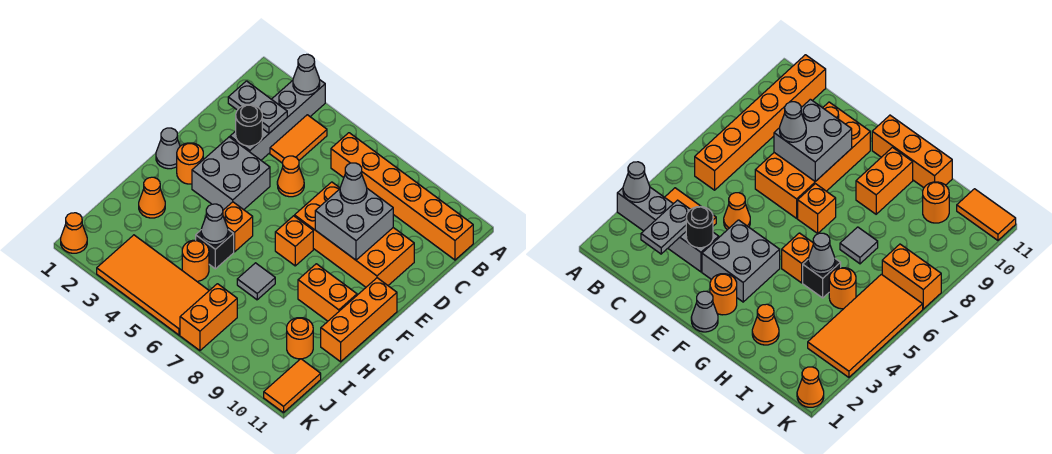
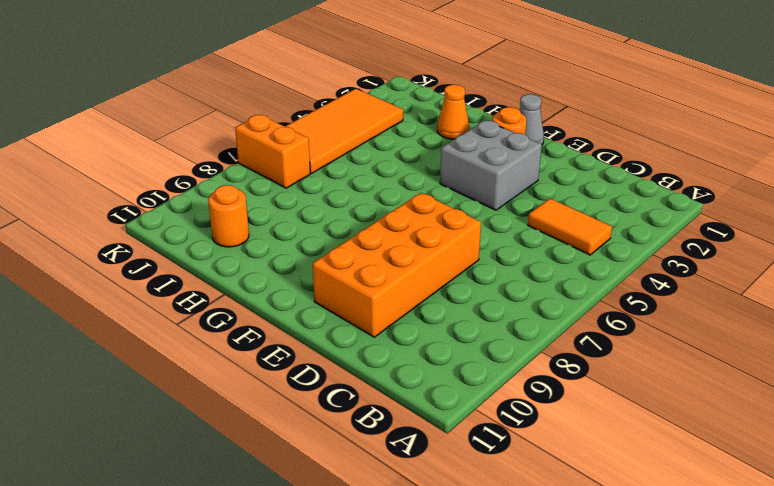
none -> grey brick A3:D3 level 1
none -> orange brick B6:B11 level 1
none -> orange cone D5 level 1

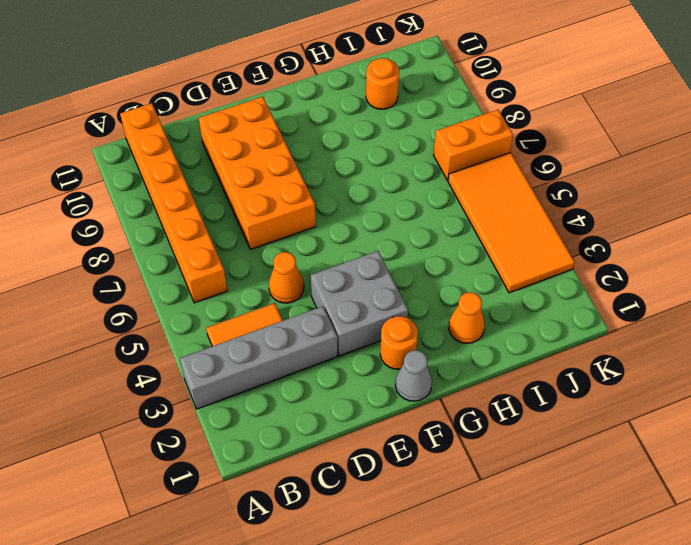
none -> orange brick F7 level 1
none -> orange brick F11:H11 level 1
none -> orange brick G5 level 1

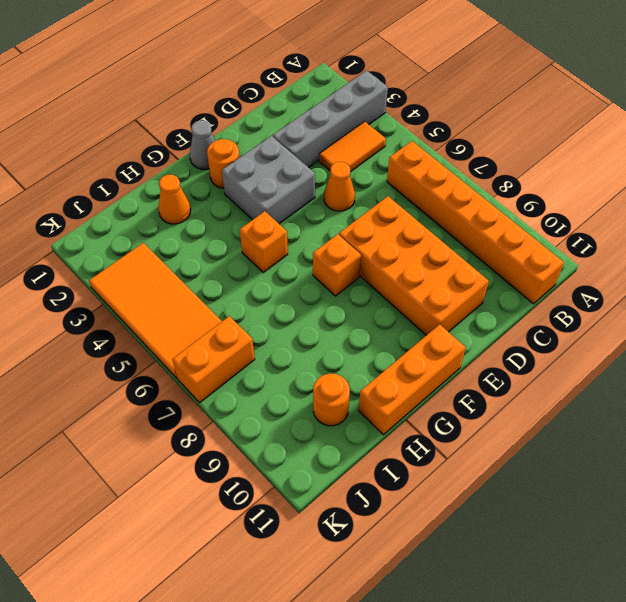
none -> orange brick G9:G10 level 1
none -> black brick H5 level 1
none -> grey tile H7 level 1

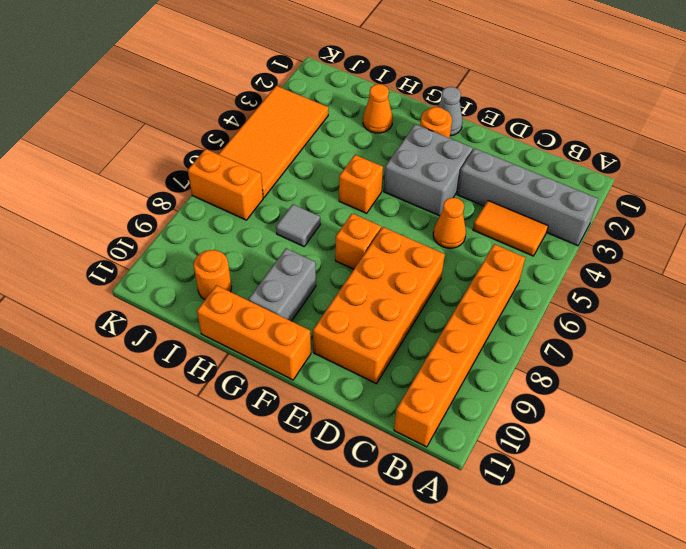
grey brick G9:G10 level 1 -> orange brick G9:G10 level 1
none -> black brick H5 level 1
none -> orange round brick I5 level 1
none -> orange tile J11:K11 level 1

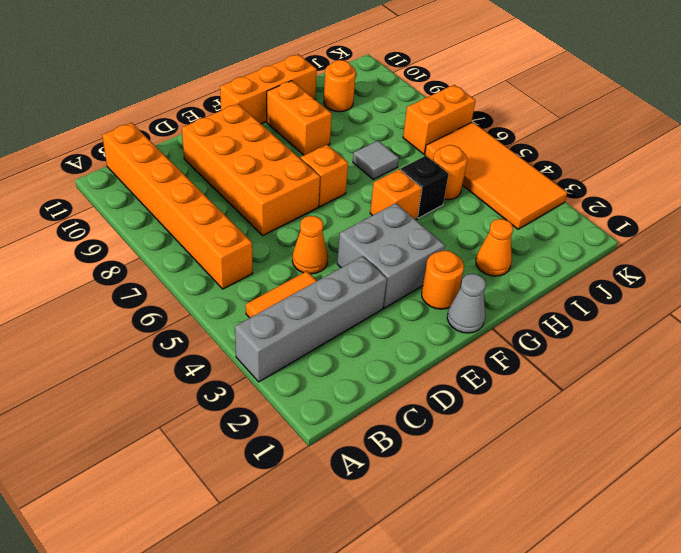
none -> orange tile J11:K11 level 1
none -> orange cone K1 level 1
none -> grey cone A3 level 2

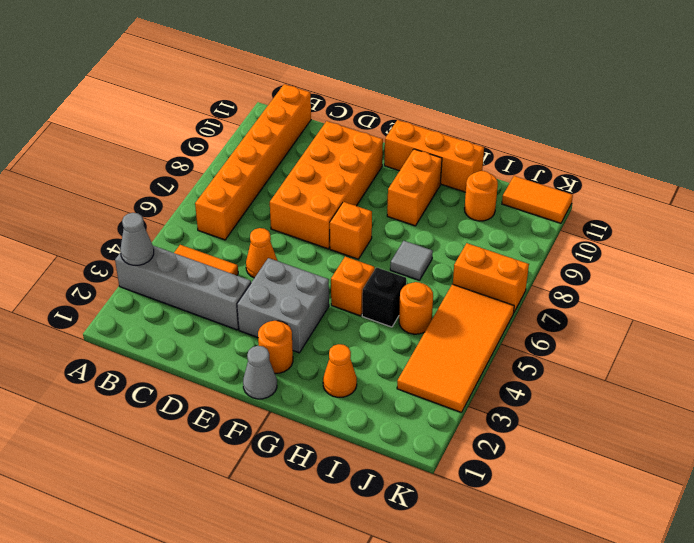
none -> orange cone K1 level 1
none -> grey plate C2:C3 level 2
none -> black round brick D3 level 2

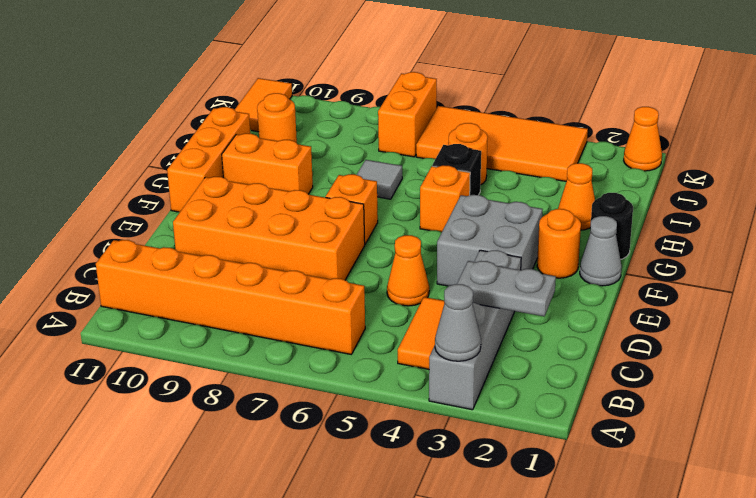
black round brick G1 level 1 -> black round brick D3 level 2
none -> grey brick D8:E9 level 2
none -> grey cone H5 level 2
none -> grey cone D8 level 3

